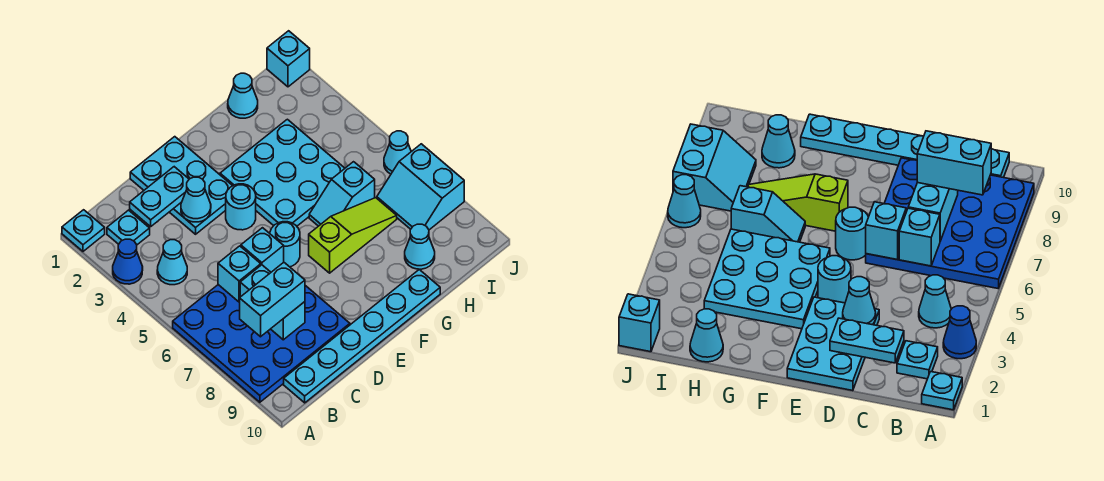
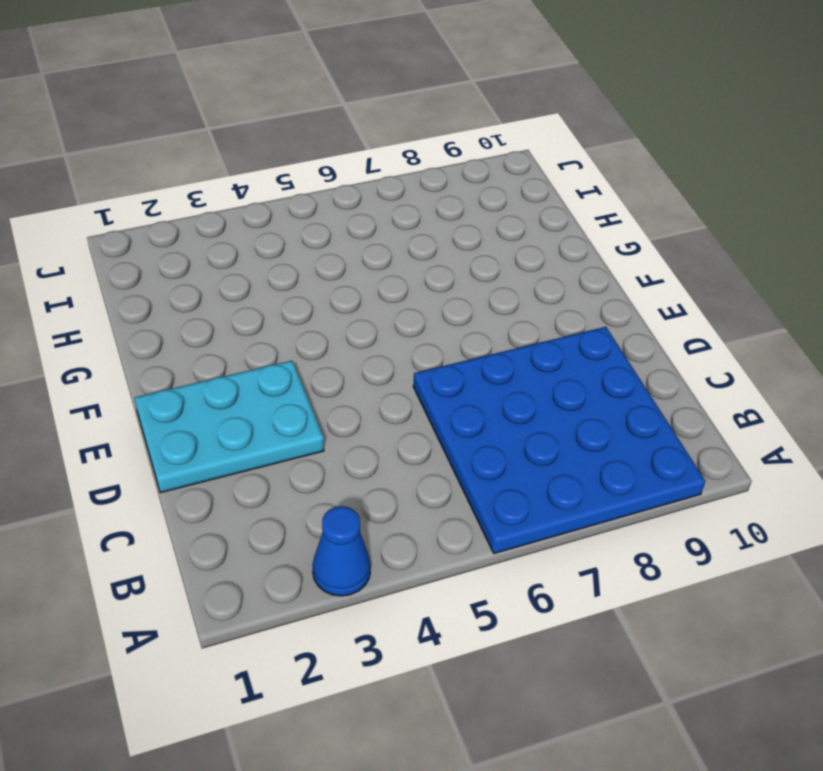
none -> cyan plate A1 level 1
none -> cyan plate B2 level 1
none -> cyan cone B4 level 1

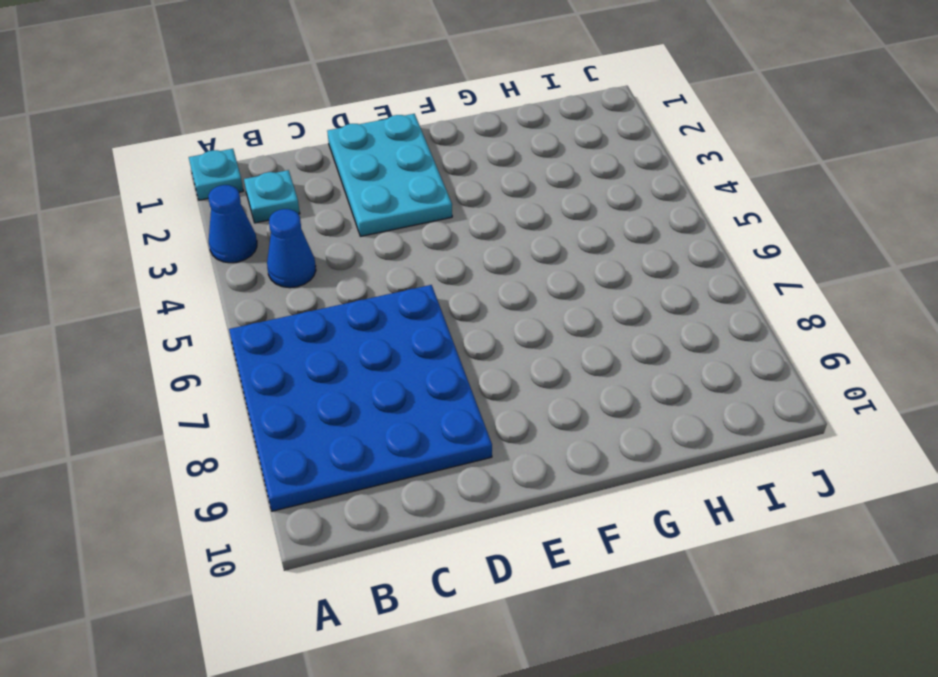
blue cone B4 level 1 -> cyan cone B4 level 1
none -> cyan plate B10:G10 level 1
none -> cyan round brick E4 level 1
none -> cyan round brick E6 level 1

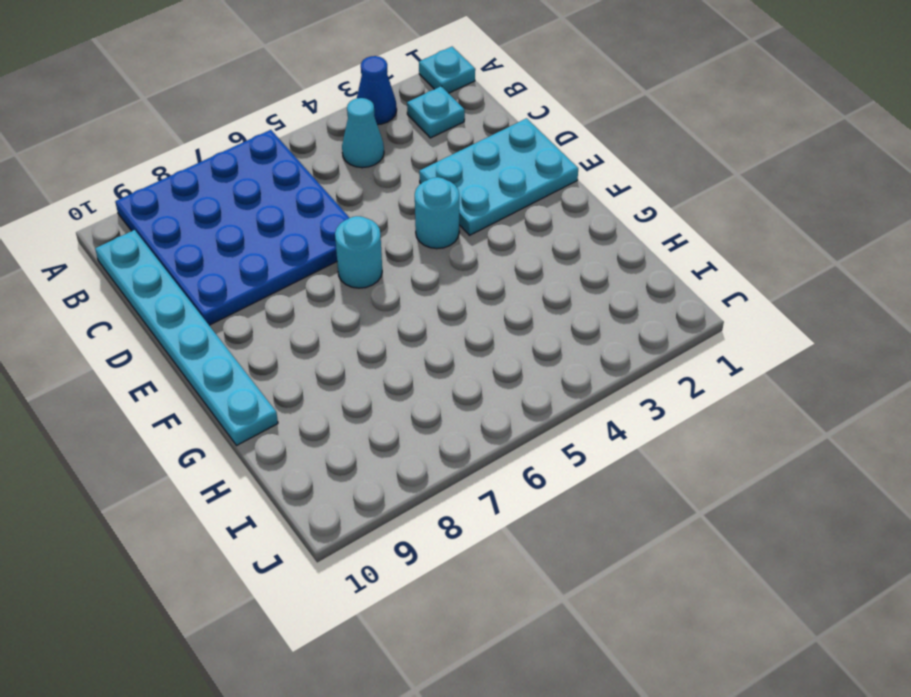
none -> cyan plate F3:H5 level 1
none -> lime slope F7:H7 level 1 top F
none -> cyan slope G6:H6 level 1 top H

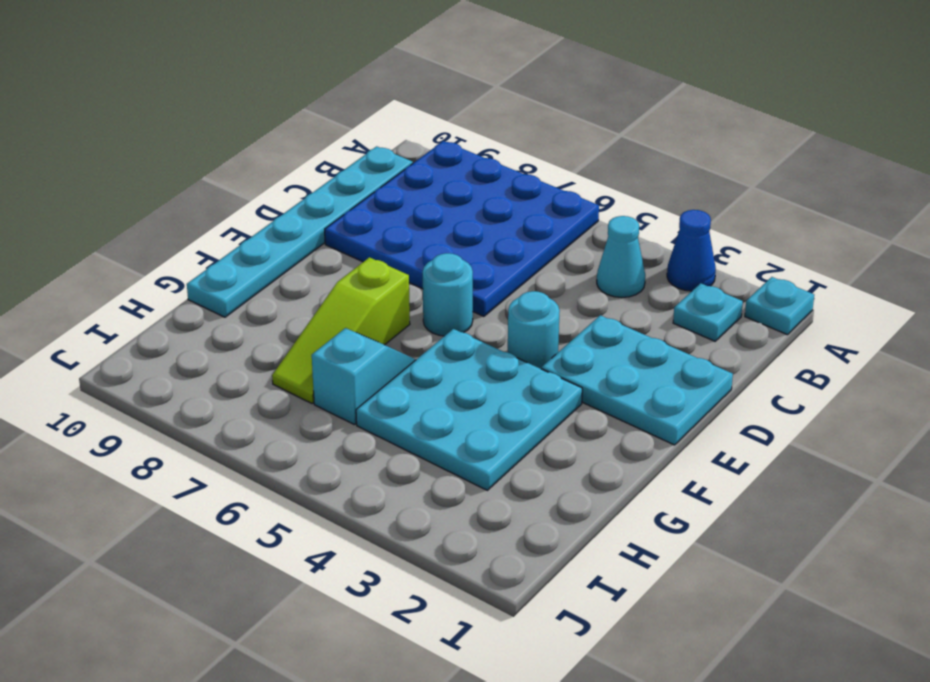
none -> cyan cone H1 level 1
none -> cyan cone H9 level 1
none -> cyan slope I7:J8 level 1 top J

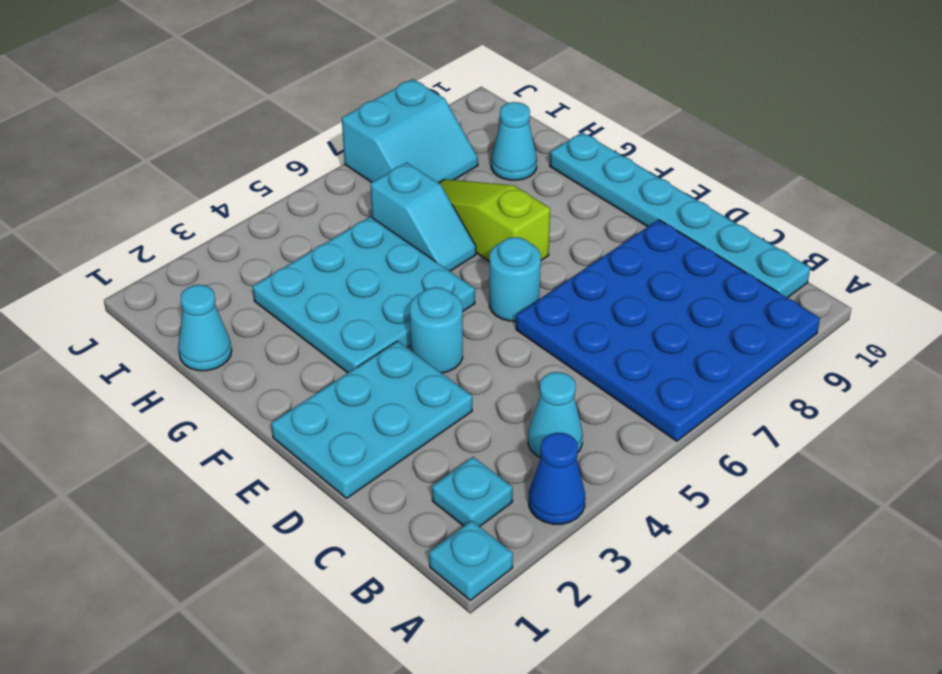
none -> cyan brick J1 level 1
none -> cyan cone J6 level 1
none -> cyan plate C2:D2 level 2

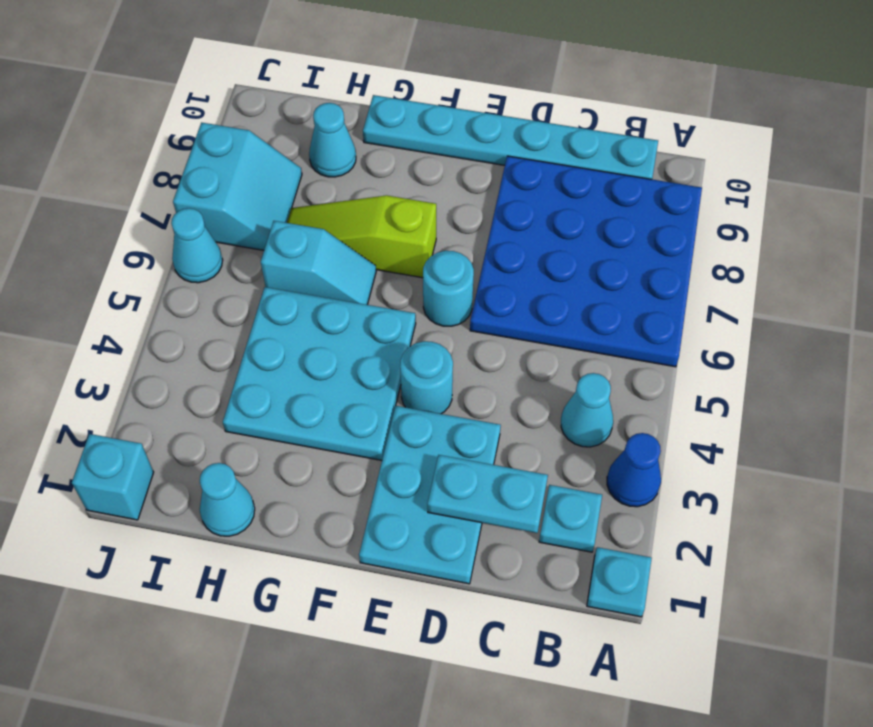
none -> cyan brick C6 level 2
none -> cyan brick C7:C8 level 2
none -> cyan cone D3 level 2

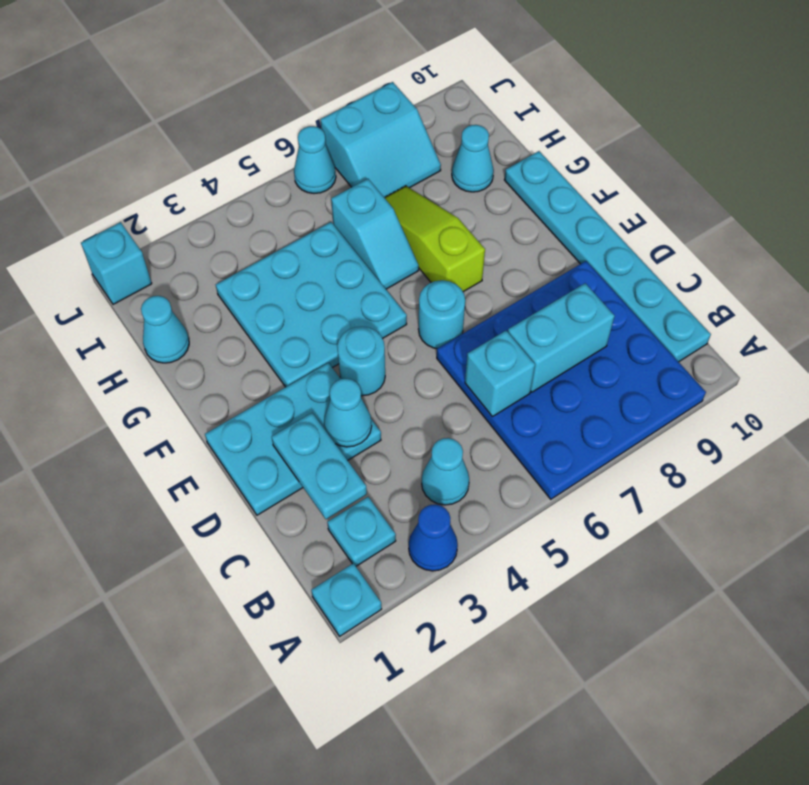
none -> cyan brick D6 level 2
none -> cyan brick B8:C8 level 3

